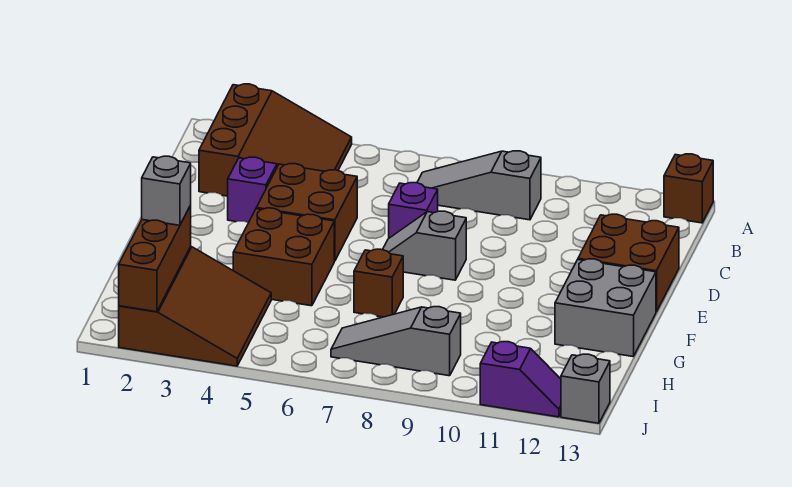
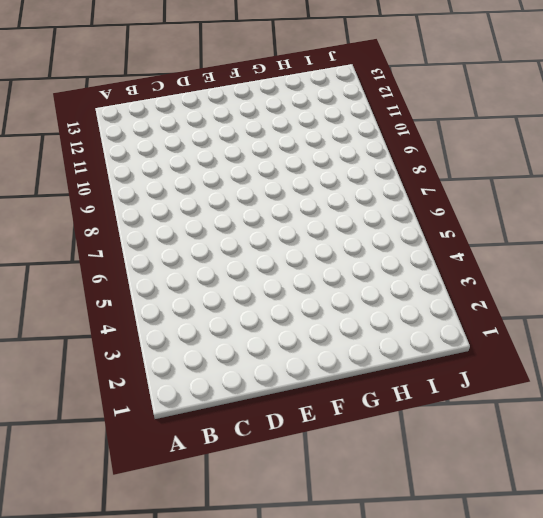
none -> brown slope A2:C4 level 1 top 2
none -> brown brick A13 level 1
none -> grey slope B7:B9 level 1 top 9

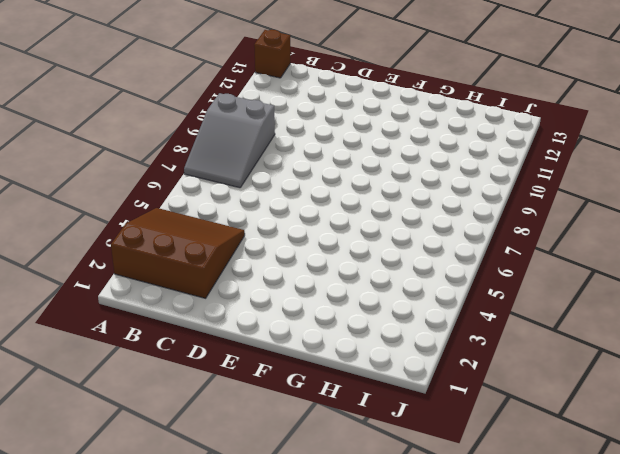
grey slope A7:B9 level 1 top 9 -> grey slope B7:B9 level 1 top 9
none -> purple brick D3 level 1
none -> brown brick D4:E5 level 1
none -> purple brick D7 level 1

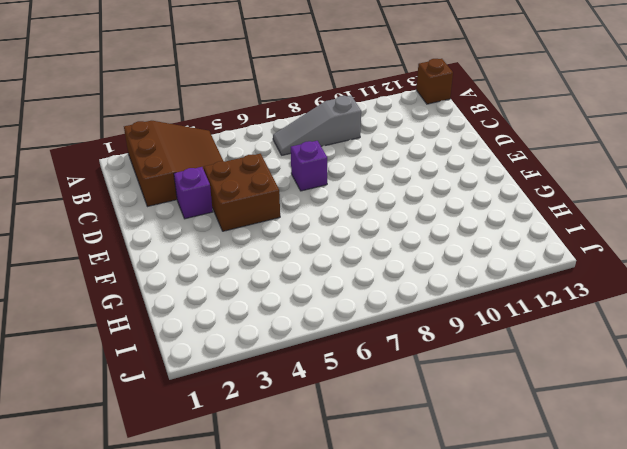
none -> brown brick D12:E13 level 1
none -> grey slope E7:E8 level 1 top 8
none -> brown brick F4:G5 level 1

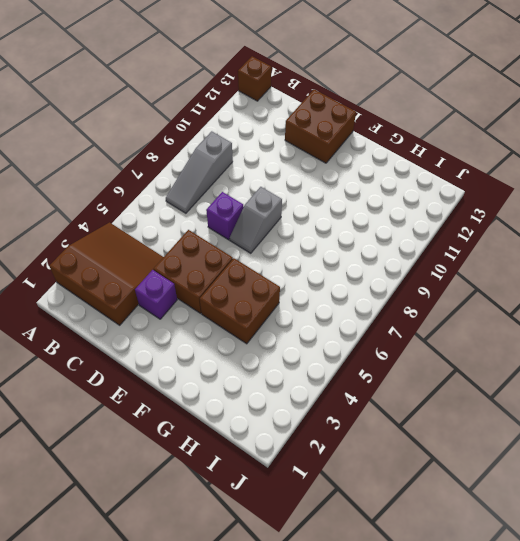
none -> grey brick F12:G13 level 1
none -> brown brick G7 level 1
none -> brown slope H2:J4 level 1 top 2

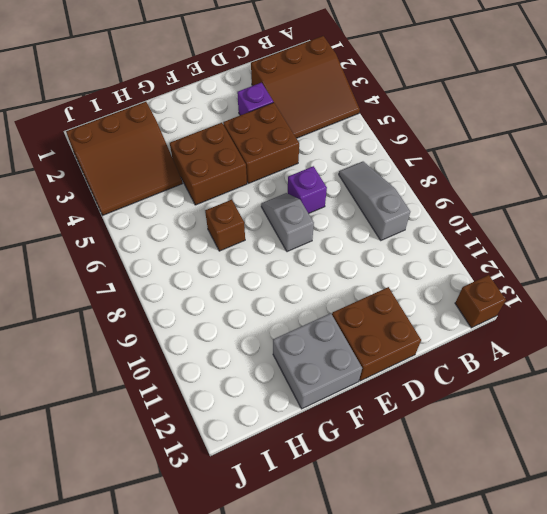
none -> grey slope I7:I9 level 1 top 9
none -> purple slope J11:J12 level 1 top 11
none -> grey brick J13 level 1

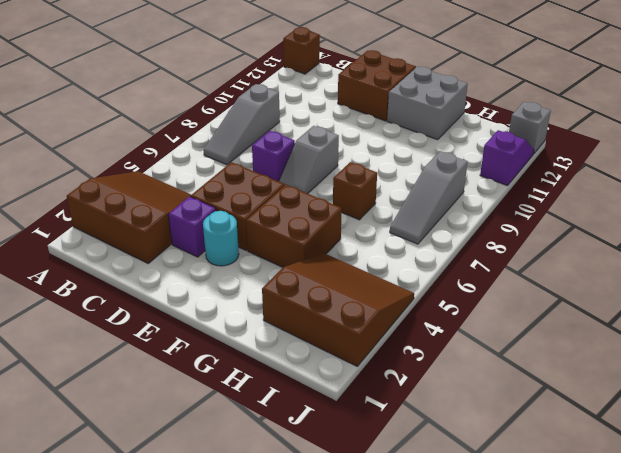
cyan round brick E3 level 1 -> none
none -> brown brick H2:J2 level 2
none -> grey brick H2 level 3

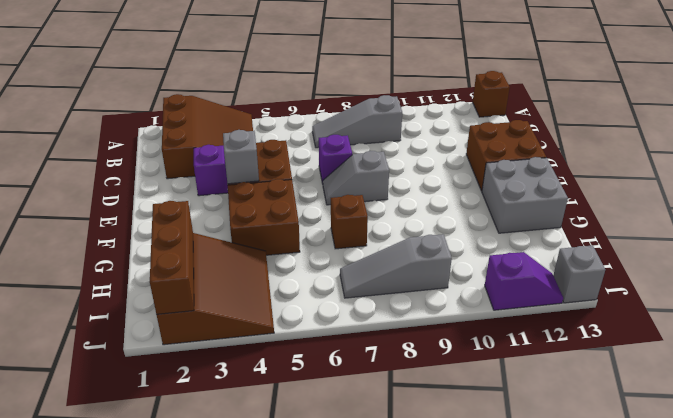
grey brick E4 level 2 -> grey brick H2 level 3

